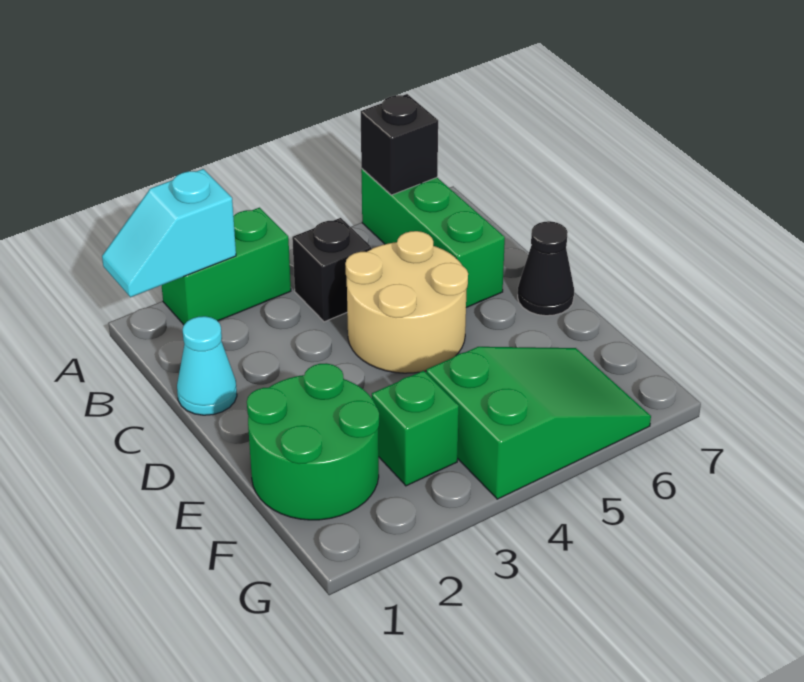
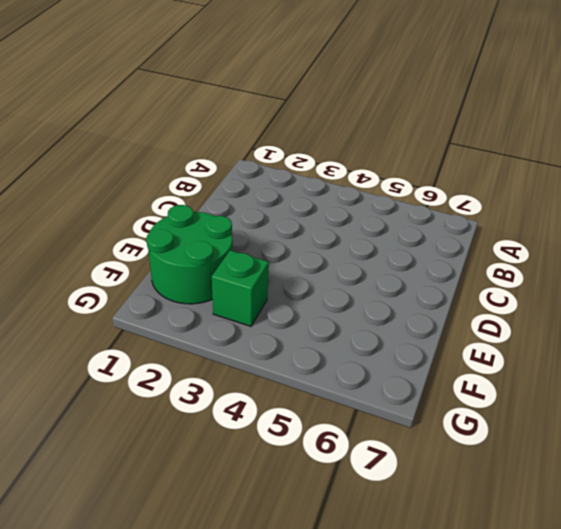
none -> green brick A2:A3 level 1
none -> green brick A6:C6 level 1

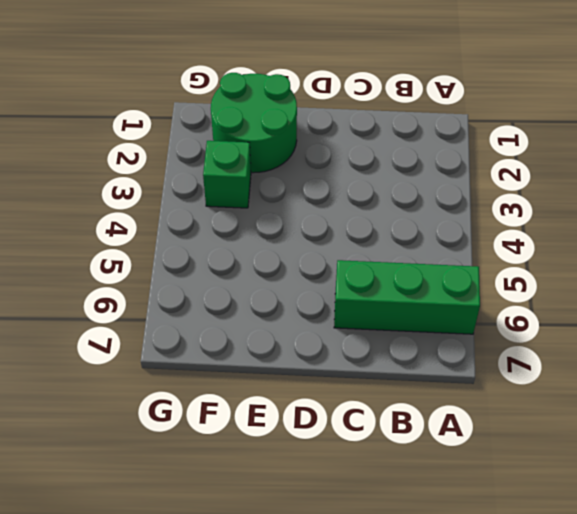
none -> green brick A2:A3 level 1
none -> black brick B4 level 1

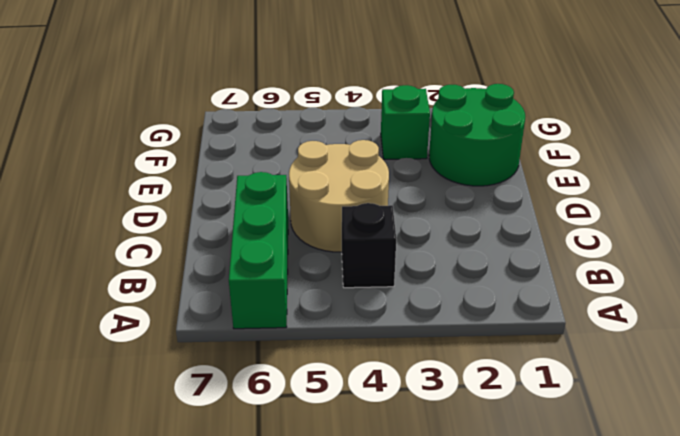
none -> green brick A2:A3 level 1
none -> cyan cone C1 level 1

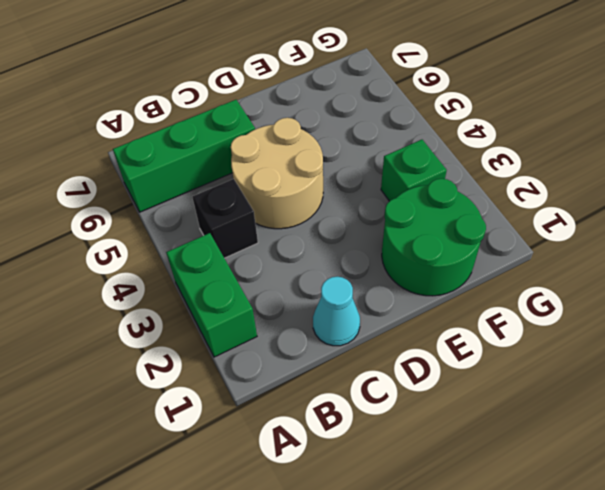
none -> black cone D7 level 1
none -> green slope F4:G6 level 1 top 4

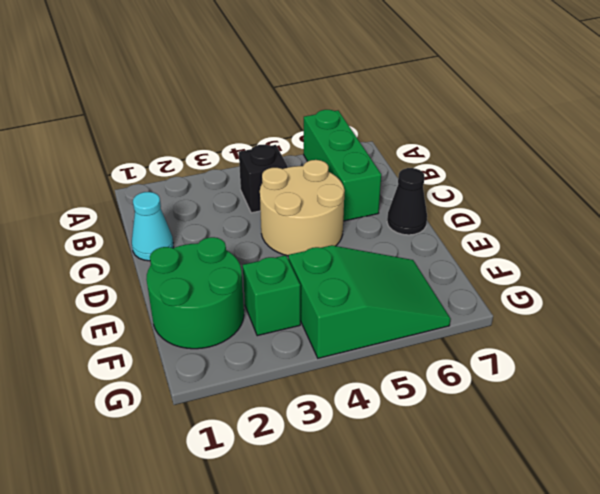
none -> green brick A2:A3 level 1
none -> cyan slope A1:A2 level 2 top 2

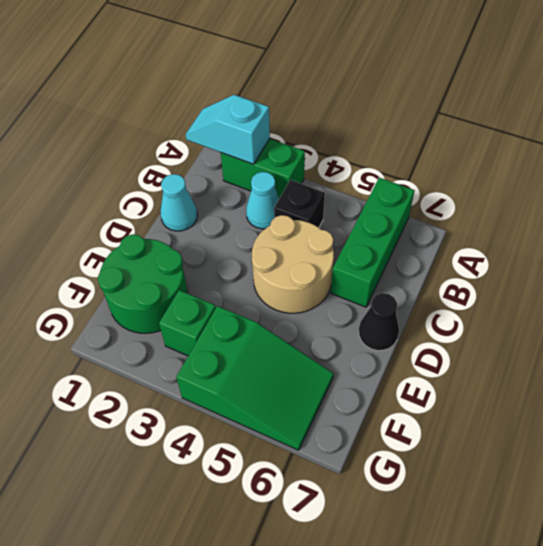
cyan cone B3 level 1 -> none
none -> black brick A6 level 2

